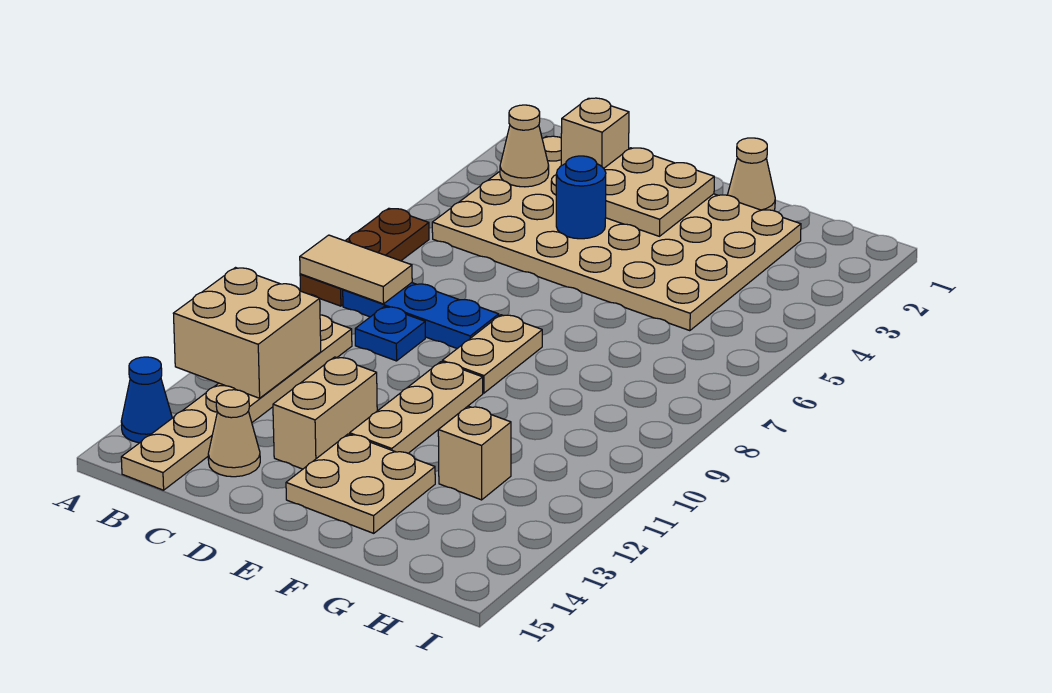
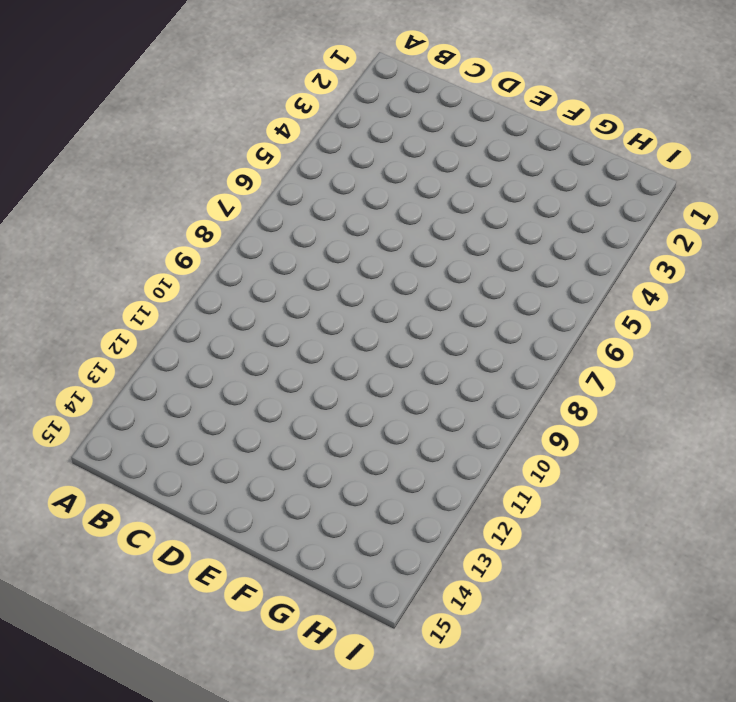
none -> brown plate A6:A8 level 1
none -> blue cone A14 level 1
none -> tan plate B2:G5 level 1

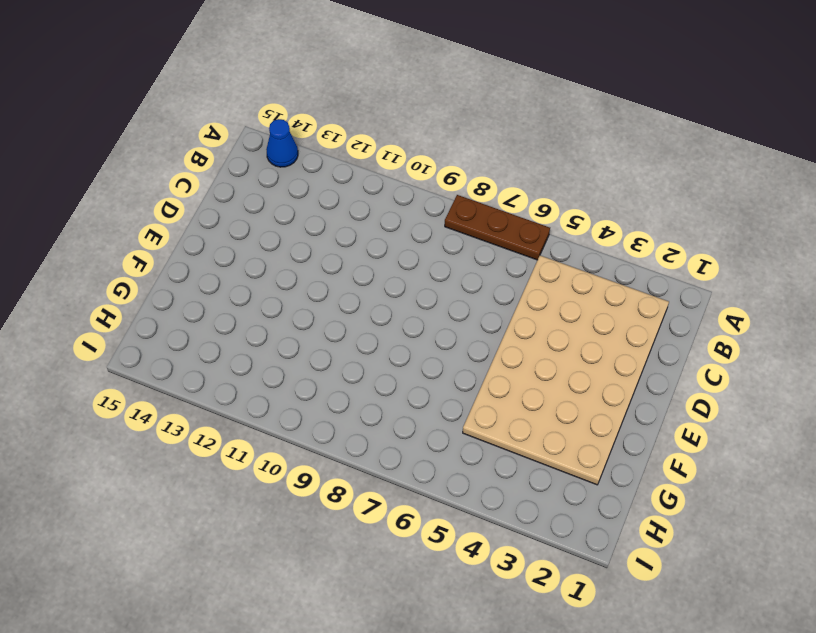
none -> blue plate B8:D8 level 1
none -> tan plate B10:B15 level 1
none -> blue plate C9 level 1

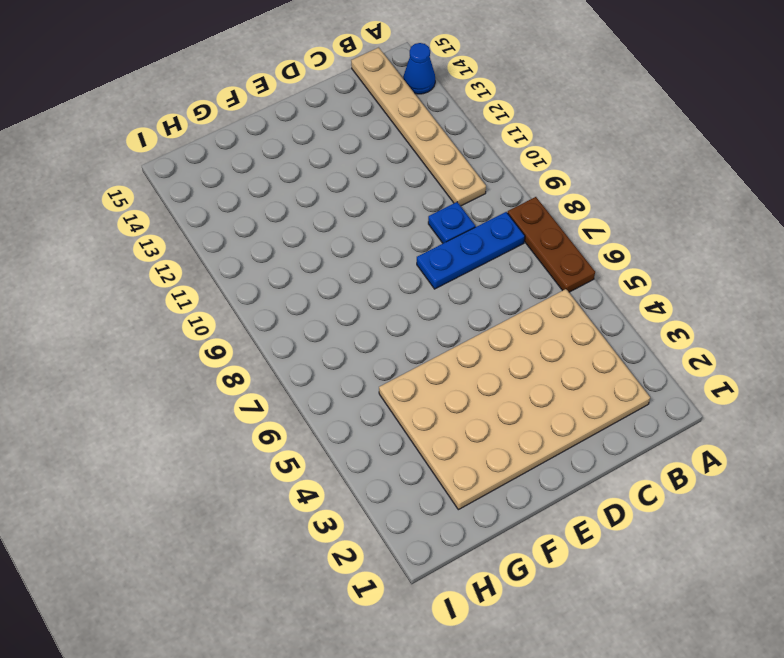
none -> tan cone C14 level 1
none -> tan brick D12:D13 level 1
none -> tan plate E8:E9 level 1

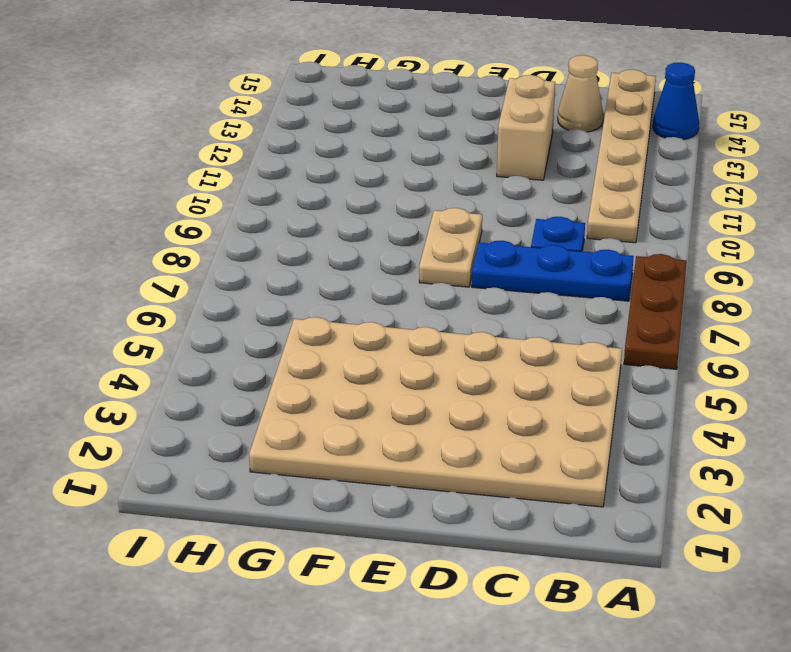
none -> tan plate E10:E12 level 1
none -> tan plate E13:F14 level 1
none -> tan cone F1 level 1

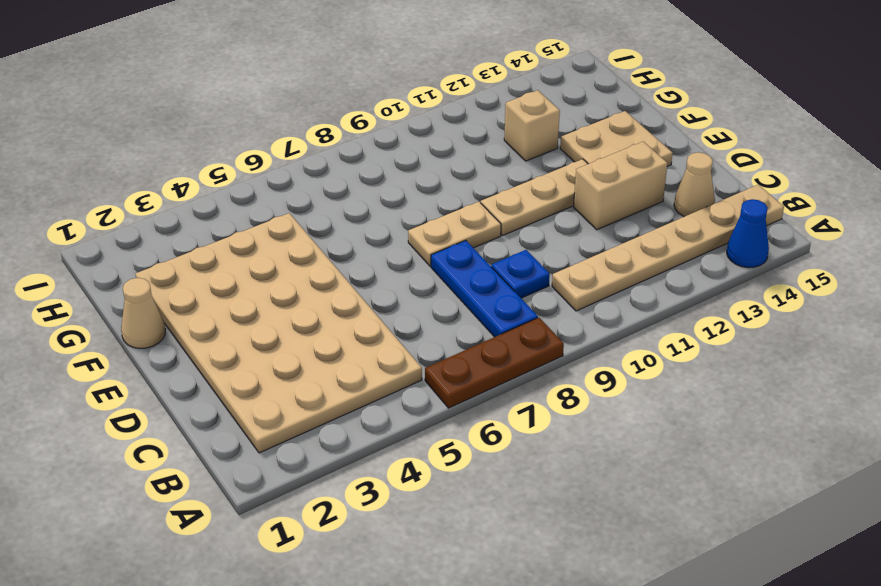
none -> tan tile A8:B8 level 2
none -> tan brick A11:B12 level 2
none -> tan cone B3 level 2

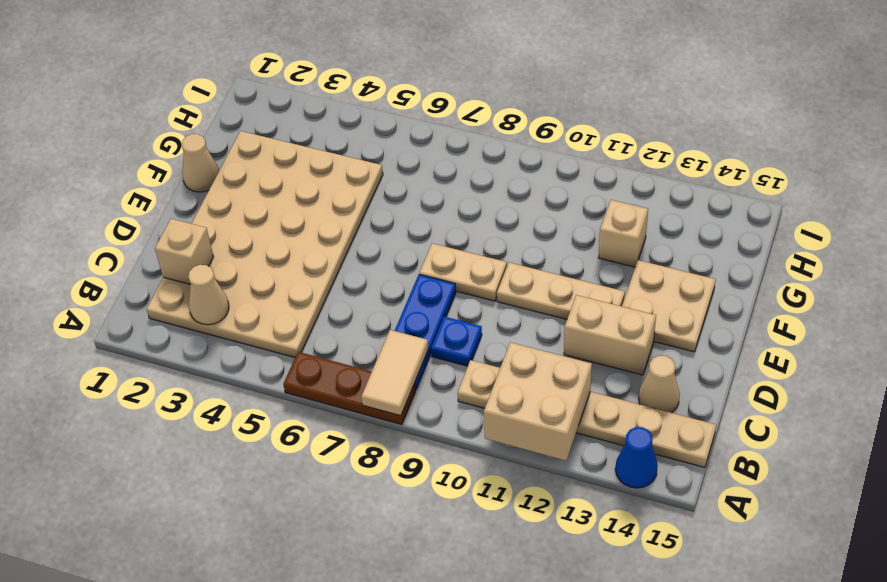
none -> tan plate D2:E3 level 2
none -> blue round brick D4 level 2

